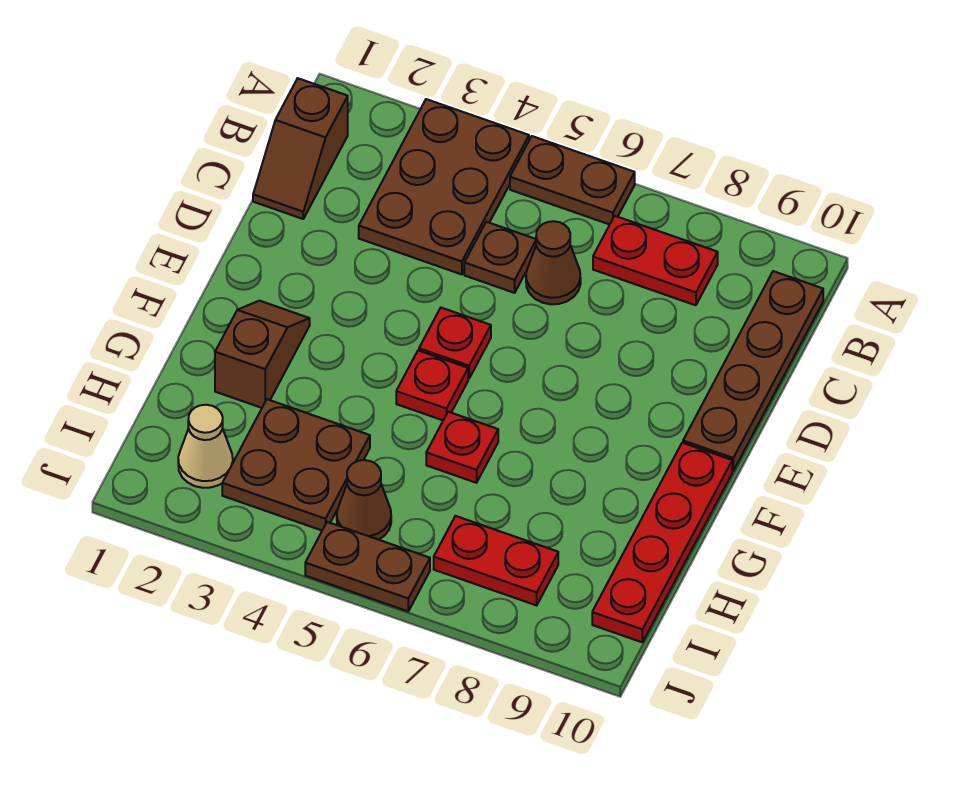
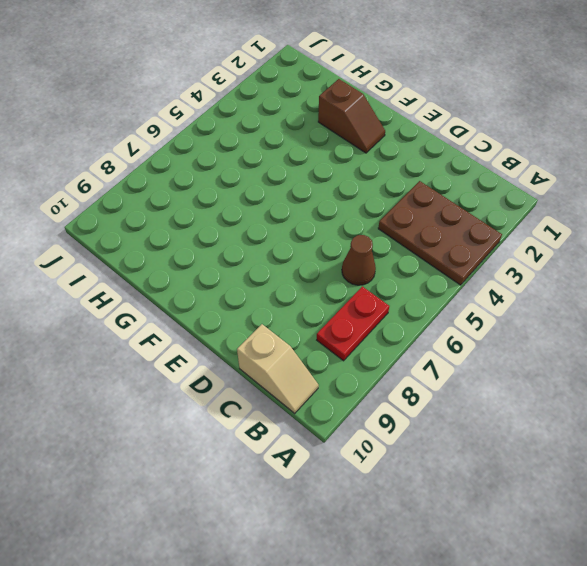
tan slope B10:C10 level 1 top C -> brown plate B10:E10 level 1
none -> brown plate A5:A6 level 1
none -> brown slope B1:C1 level 1 top B
none -> brown plate C5 level 1

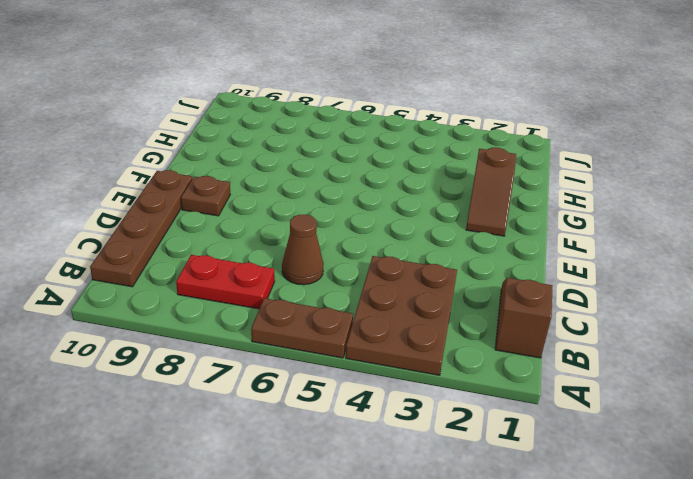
brown plate E9 level 1 -> brown plate C5 level 1
none -> red plate E5 level 1
none -> red plate F5 level 1
none -> red plate F10:I10 level 1

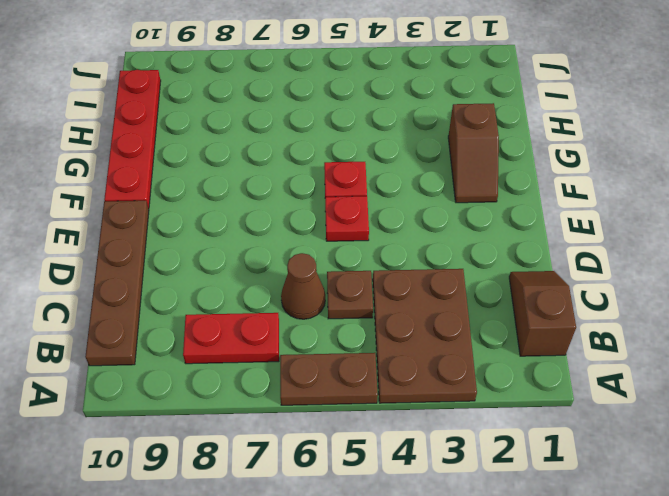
none -> red plate G6 level 1
none -> brown plate H3:I4 level 1
none -> tan cone I2 level 1

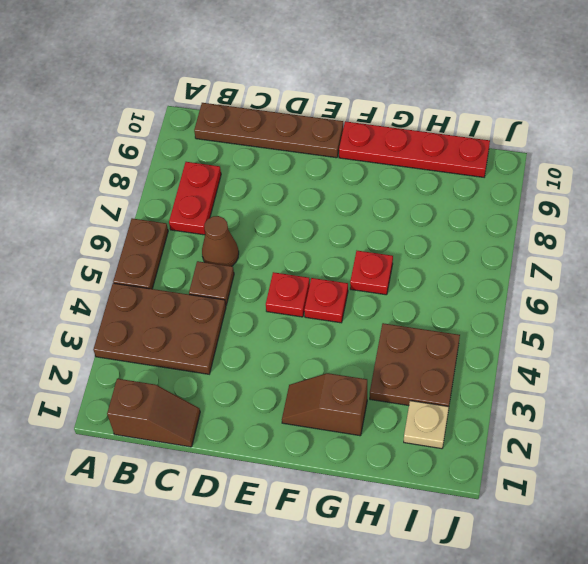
tan plate I2 level 1 -> tan cone I2 level 1
none -> brown cone I5 level 1
none -> red plate I7:I8 level 1
none -> brown plate J5:J6 level 1

